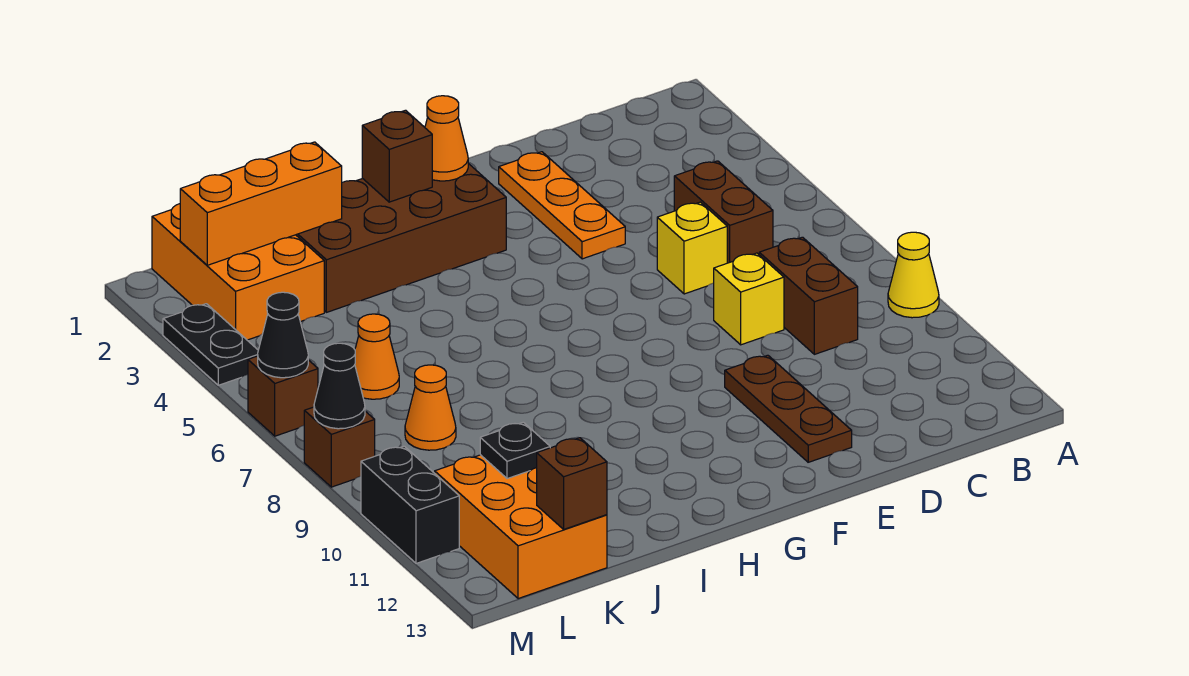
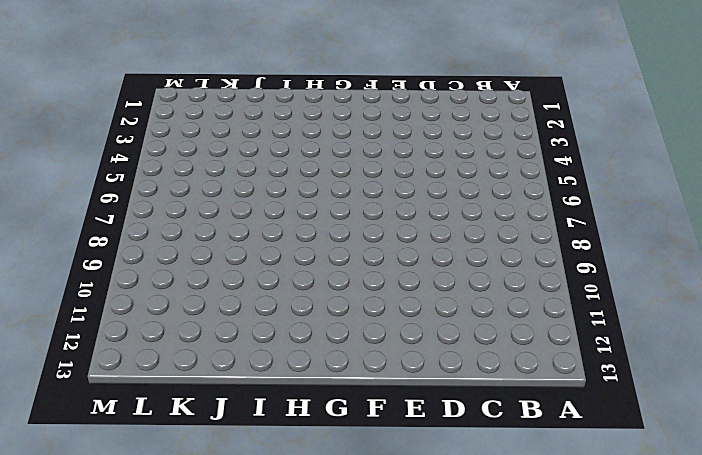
none -> yellow cone A9 level 1
none -> brown brick C5:C6 level 1
none -> brown brick C8:C9 level 1

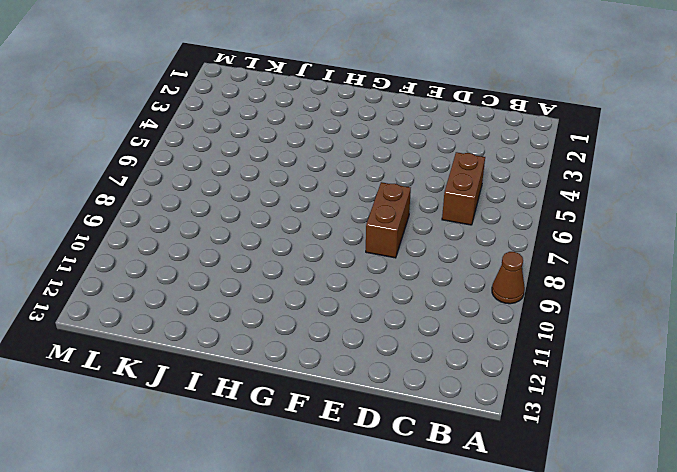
brown cone A9 level 1 -> yellow cone A9 level 1
brown brick E7:E8 level 1 -> brown brick C8:C9 level 1
none -> yellow brick D6 level 1
none -> yellow brick D8 level 1
none -> orange plate E2:E4 level 1

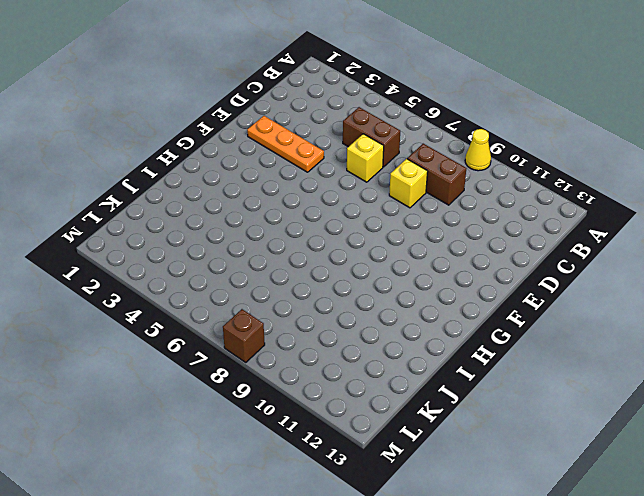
none -> brown plate E10:E12 level 1
none -> brown brick G2:J3 level 1
none -> orange brick K1:L3 level 1

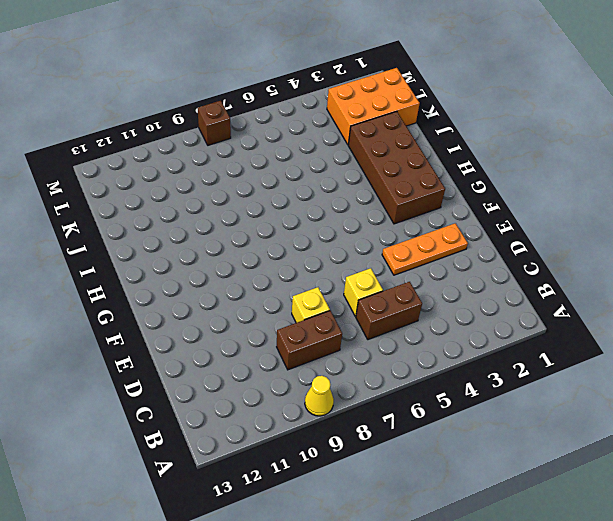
none -> brown plate E10:E12 level 1
none -> orange cone K6 level 1
none -> orange cone K8 level 1

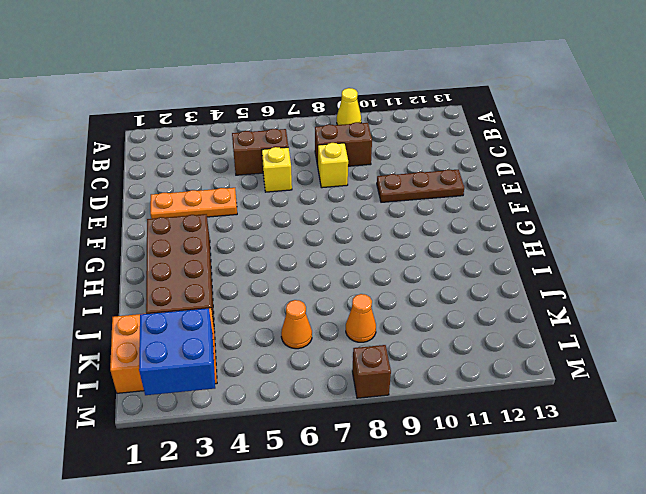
blue brick L2:M3 level 2 -> orange brick J2:L2 level 2
none -> orange brick K11:L13 level 1
none -> black plate M3:M4 level 1
none -> brown brick M6 level 1

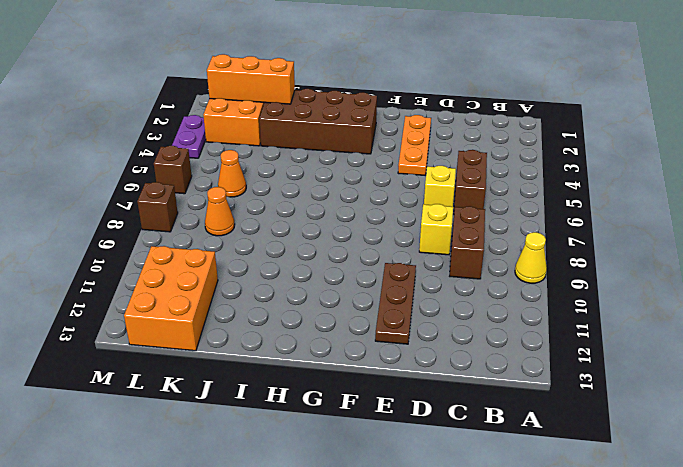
purple plate M3:M4 level 1 -> black plate M3:M4 level 1
none -> black brick M10:M11 level 1
none -> orange cone G2 level 2
none -> brown brick H2 level 2

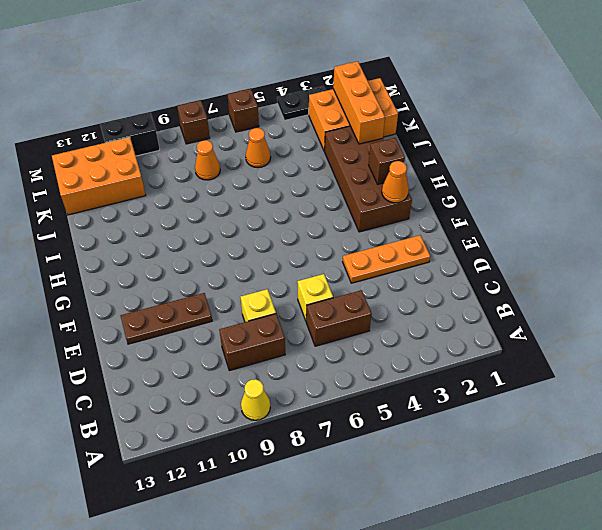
none -> black plate K11 level 2
none -> brown brick K13 level 2
none -> black cone M6 level 2

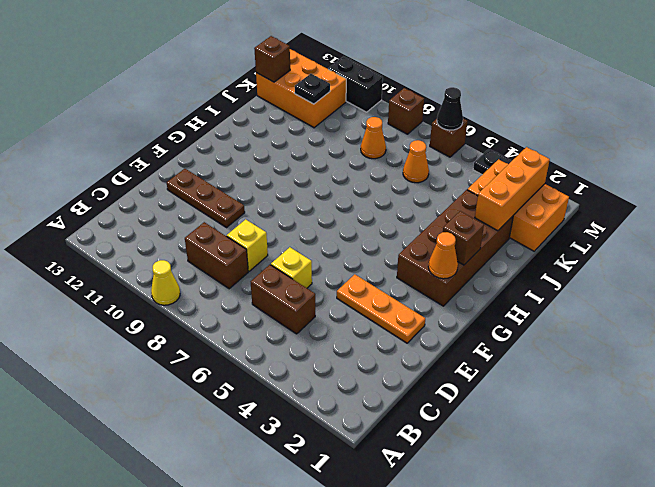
none -> black cone M8 level 2

